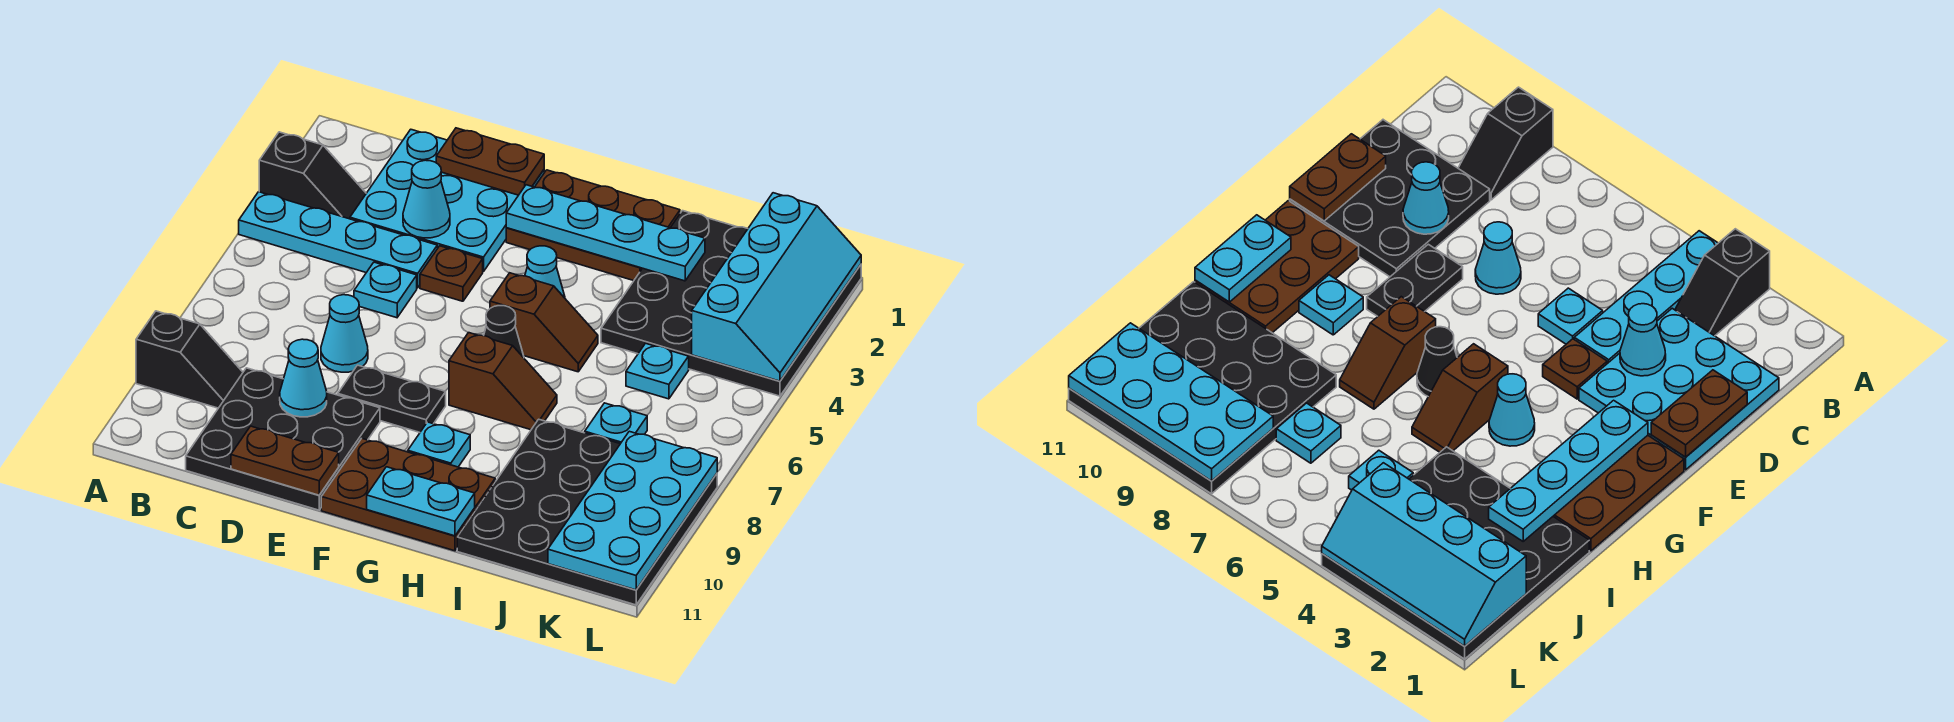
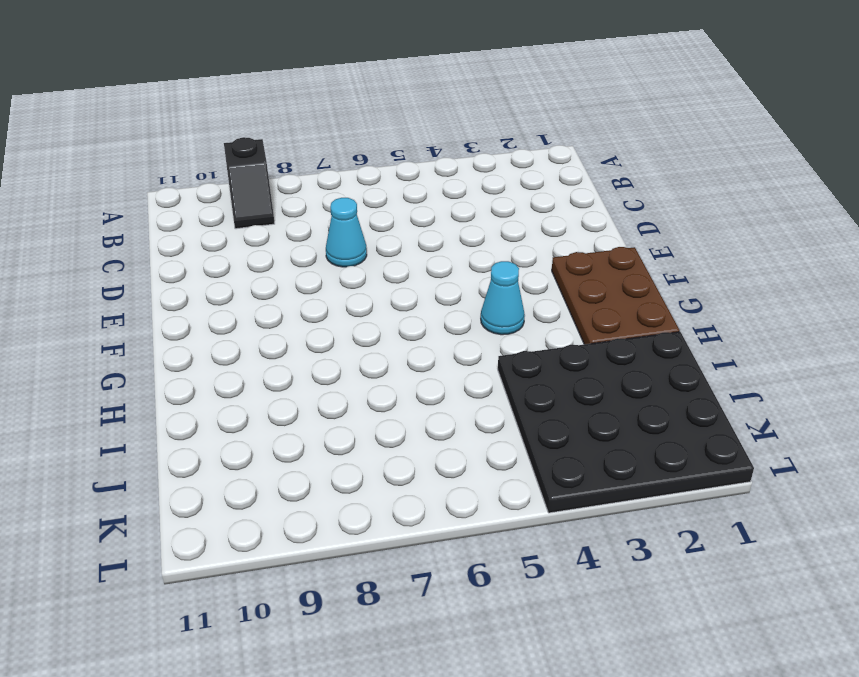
none -> black slope A3:B3 level 1 top A
none -> cyan plate A4:D4 level 1
none -> cyan plate C1:E3 level 1

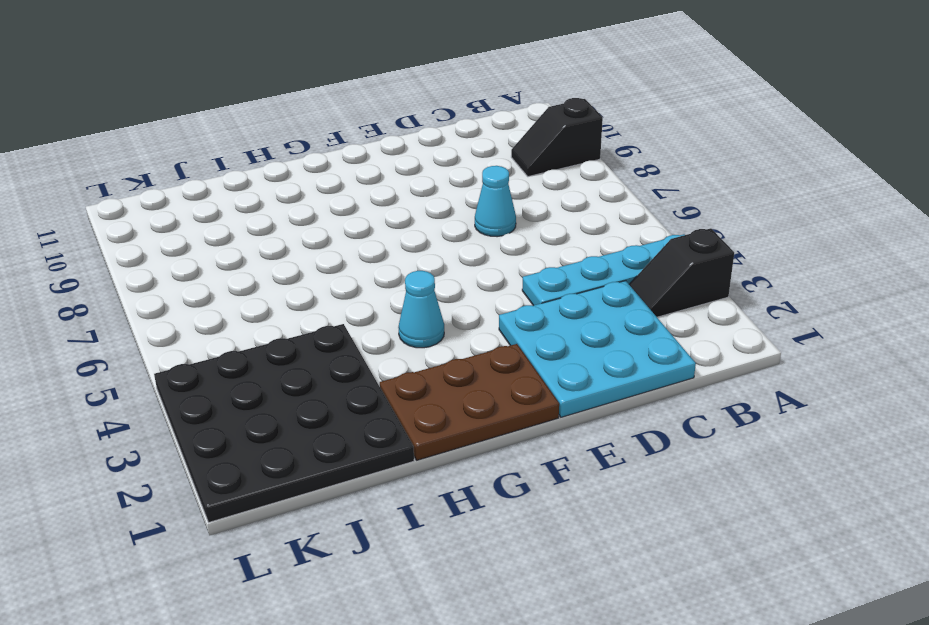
none -> black plate C9:E11 level 1
none -> cyan plate D5 level 1
none -> brown plate E4 level 1

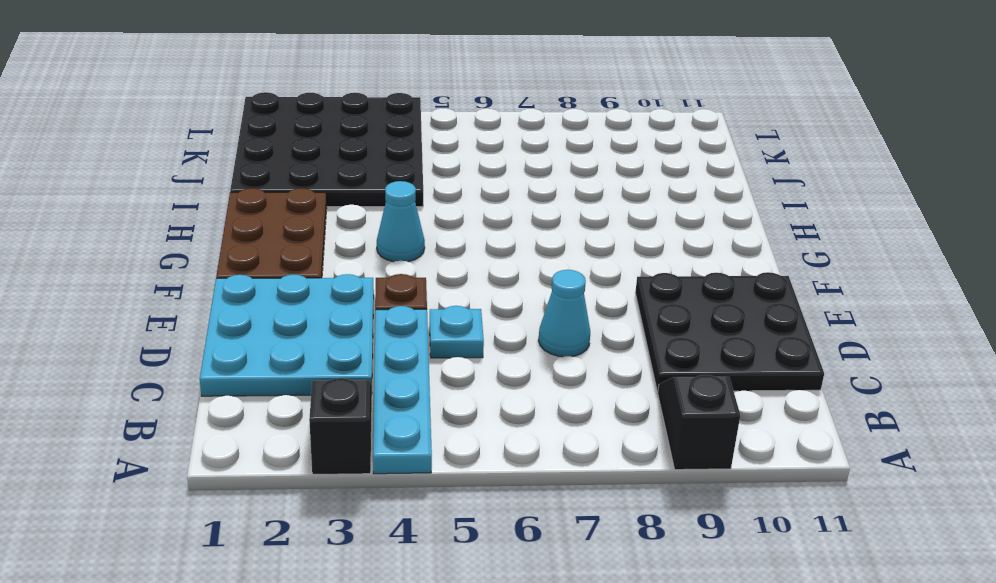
none -> black plate E8:F8 level 1
none -> brown plate F10:H11 level 1
none -> brown slope G5:H5 level 1 top G

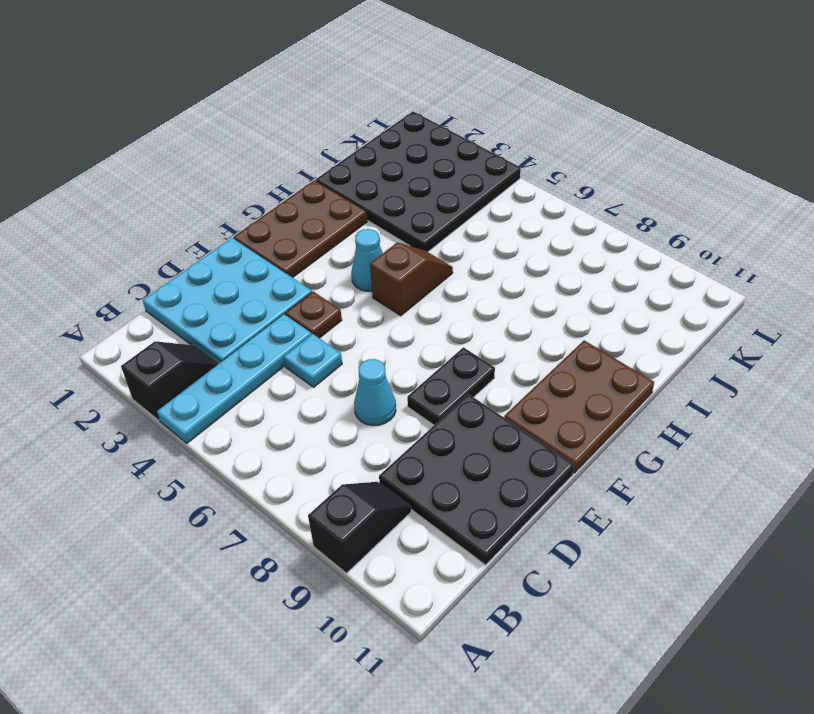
none -> black cone G6 level 1
none -> brown slope G7:H7 level 1 top G
none -> cyan plate G9 level 1

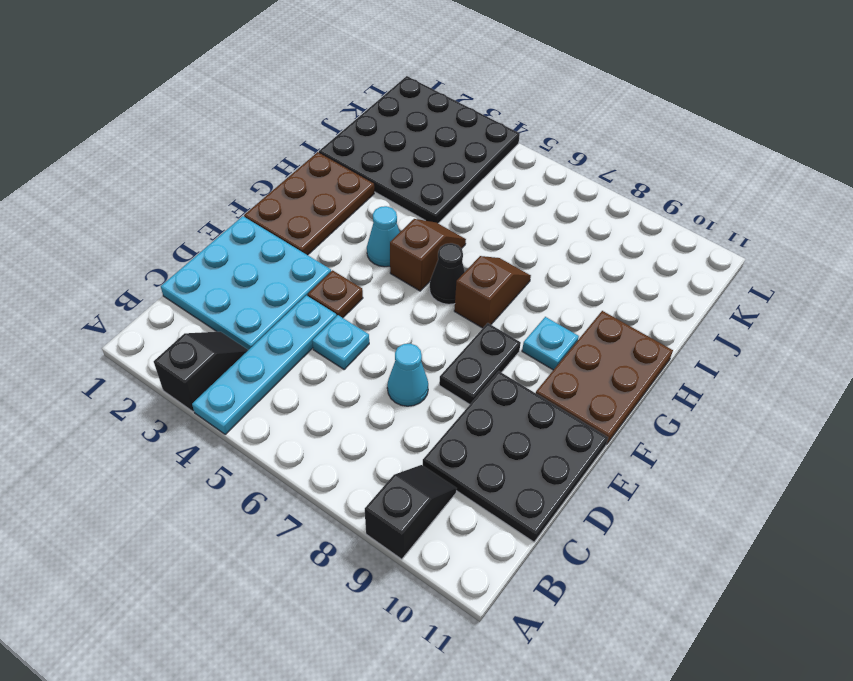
none -> black plate I8:L11 level 1
none -> cyan plate J5 level 1
none -> cyan plate J7 level 1

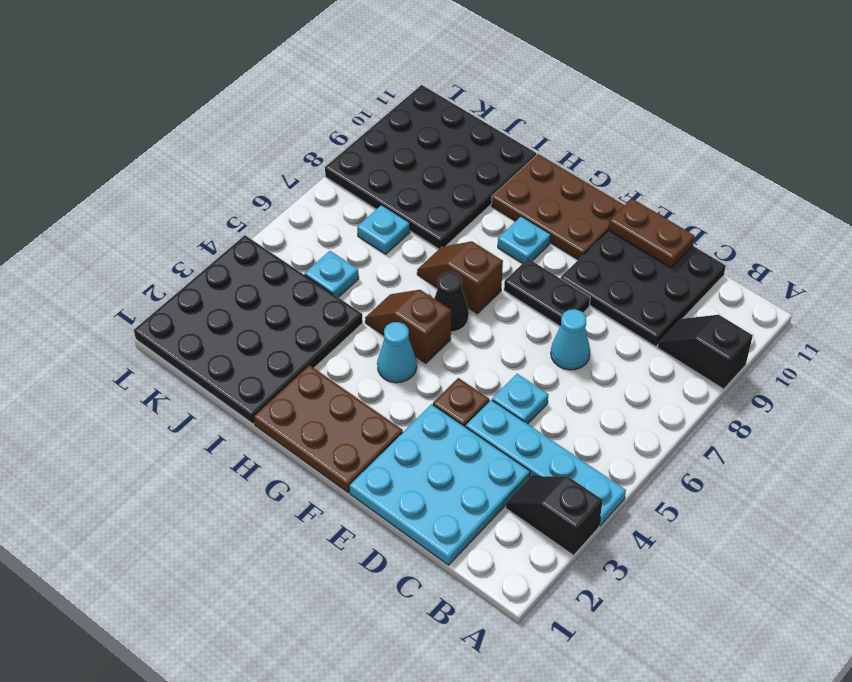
none -> brown plate D1:E1 level 2
none -> cyan cone D3 level 2
none -> cyan cone D9 level 2

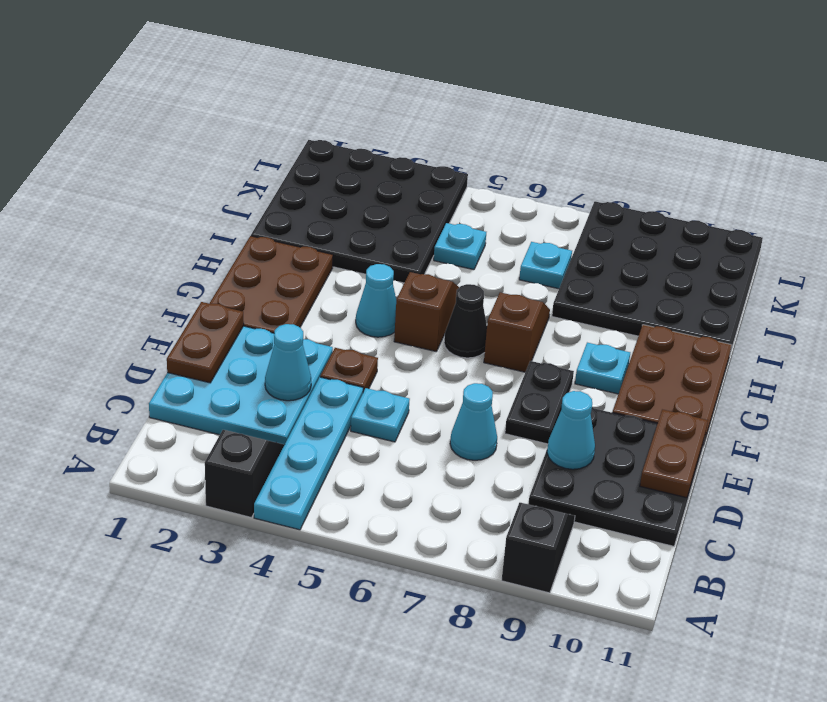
none -> cyan plate F2:I2 level 2
none -> cyan plate G11:H11 level 2
none -> cyan slope K1:L4 level 2 top K

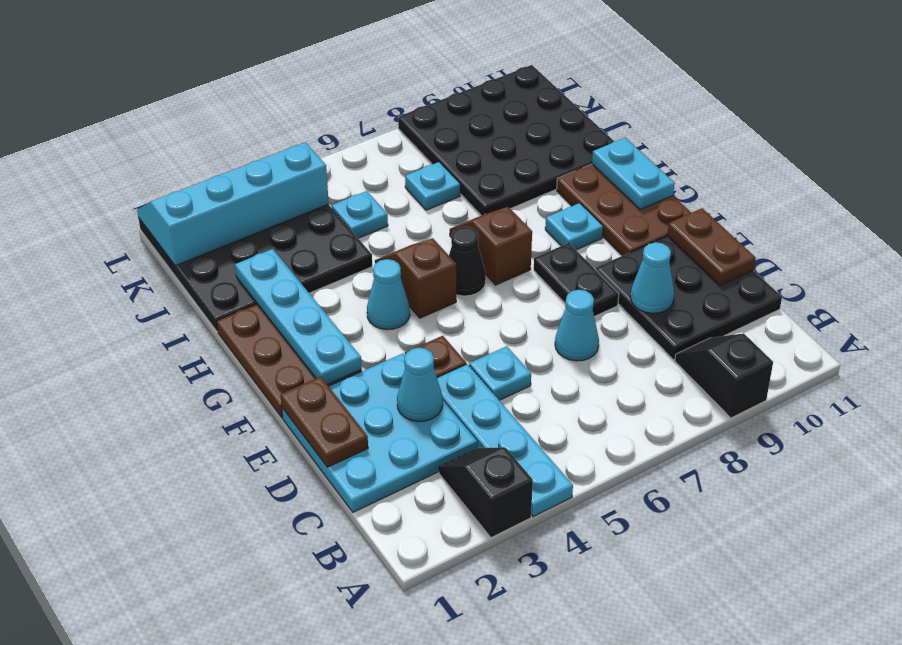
none -> cyan plate K8:L11 level 2

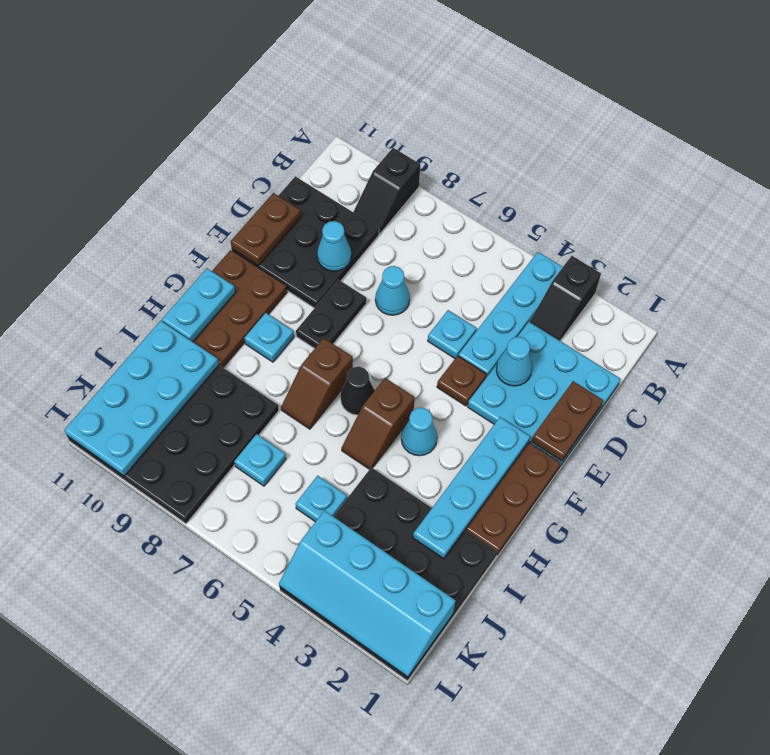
cyan plate I10:L11 level 2 -> cyan plate K8:L11 level 2

